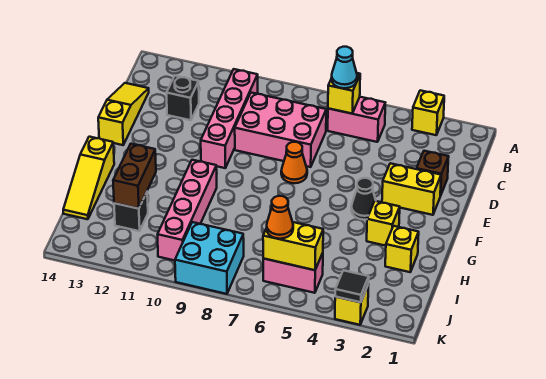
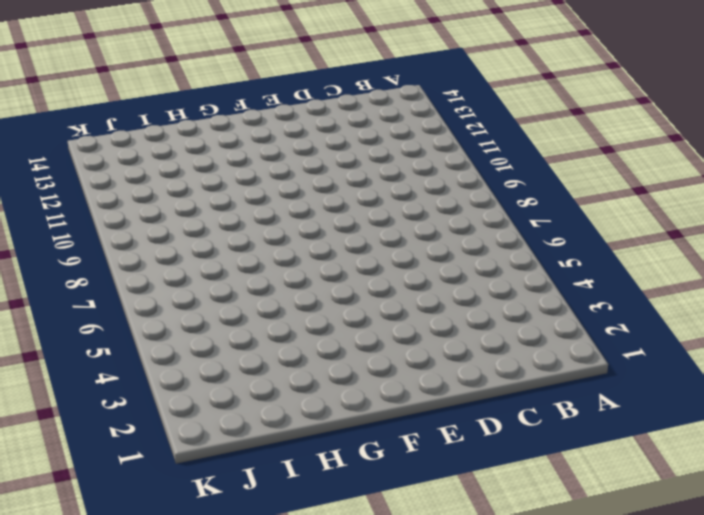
none -> yellow brick A3 level 1
none -> pink brick B5:B6 level 1
none -> pink brick B10:E10 level 1

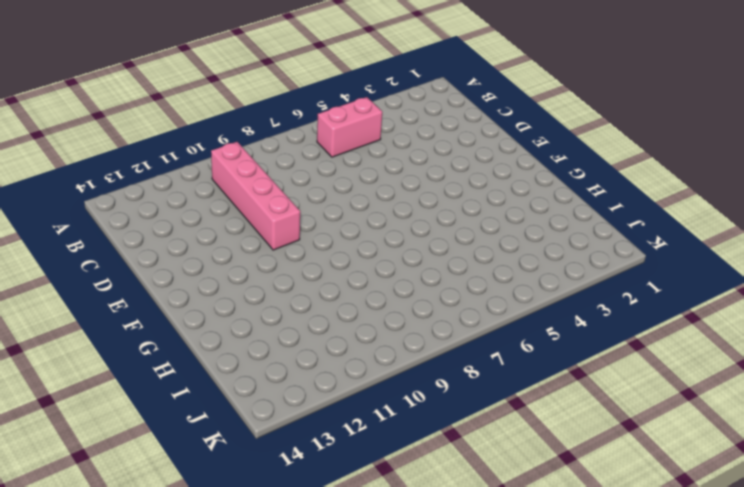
none -> yellow brick A3 level 1
none -> pink brick C7:D9 level 1
none -> black brick C12 level 1

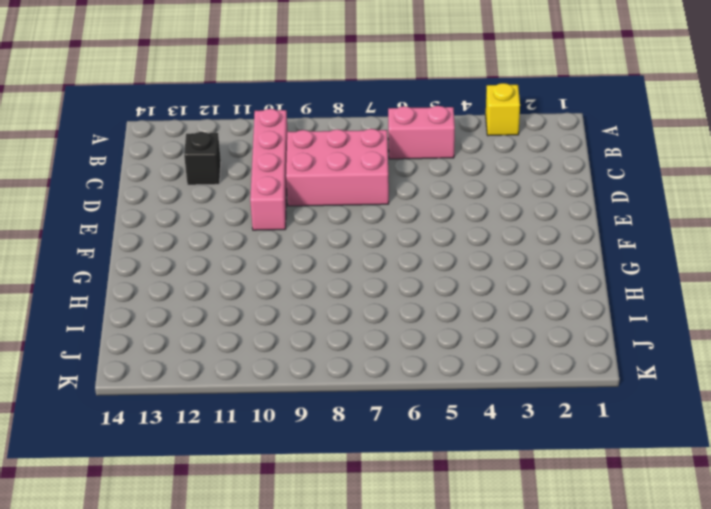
none -> yellow slope C14:E14 level 1 top E
none -> brown brick D2 level 1
none -> yellow brick E2:E3 level 1

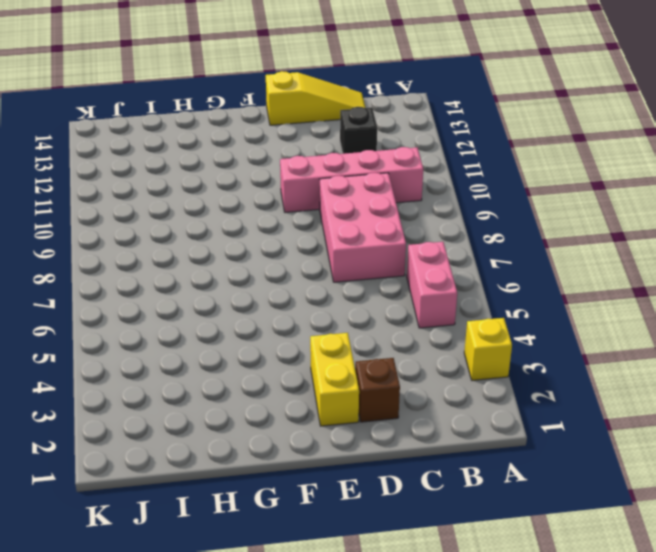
none -> orange cone E7 level 1
none -> black cone F4 level 1
none -> yellow brick G3 level 1

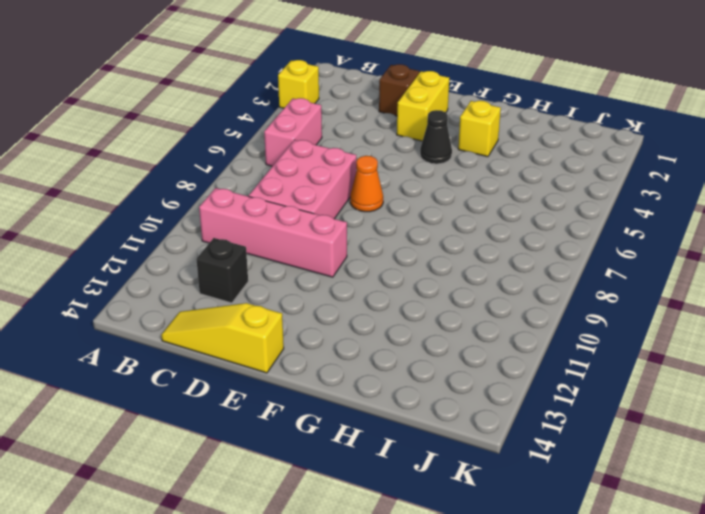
none -> pink brick G10:J10 level 1
none -> yellow slope G14:I14 level 1 top G
none -> yellow brick H2 level 1

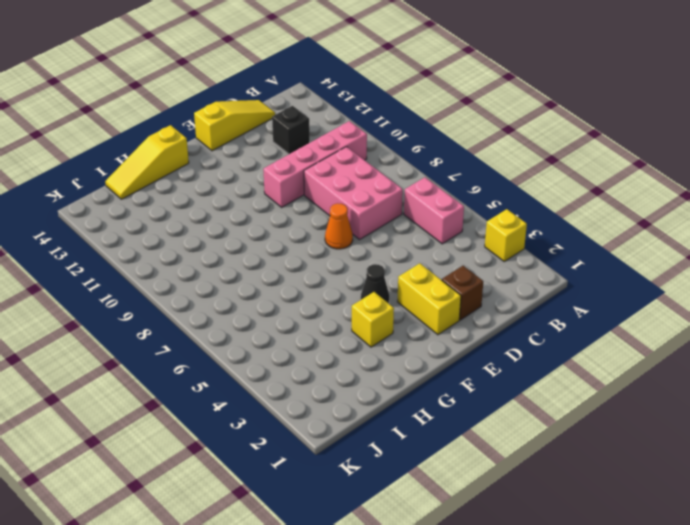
none -> pink brick G10:J10 level 1
none -> yellow brick H2 level 1
none -> black brick I12 level 1

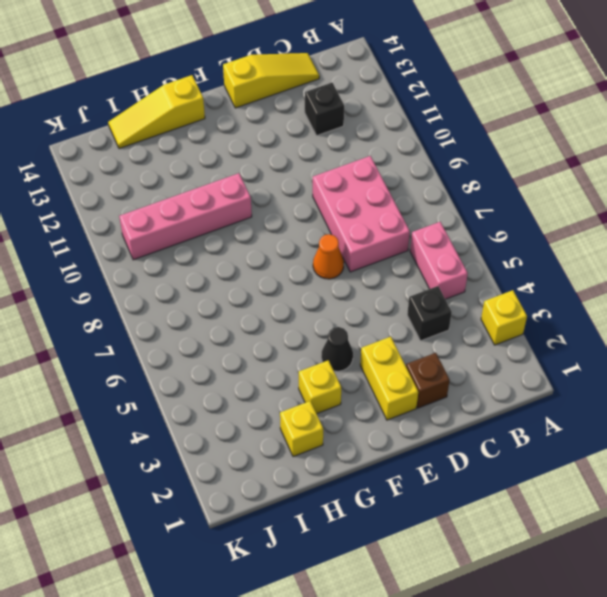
black brick C4 level 1 -> black brick I12 level 1
none -> pink brick B10:E10 level 1
none -> pink brick J5:J6 level 1
none -> cyan brick J8:K9 level 1

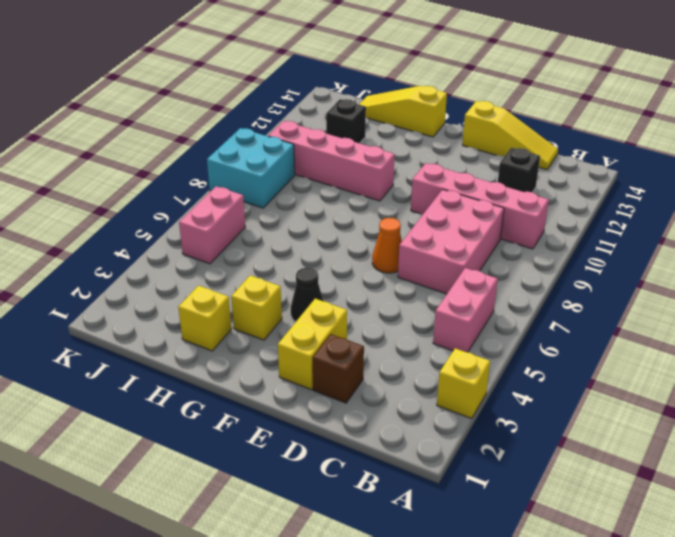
none -> yellow brick K3 level 1
none -> yellow brick B6 level 2
none -> brown brick H12:I12 level 2

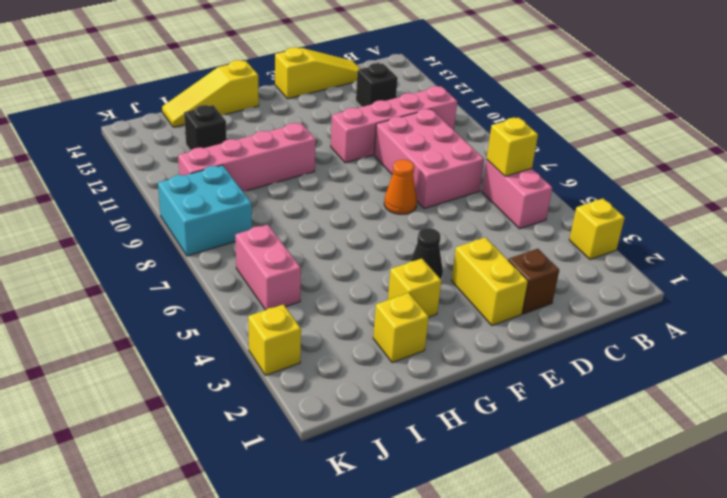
none -> brown brick H12:I12 level 2
none -> yellow brick J5:J6 level 2
none -> black tile K3 level 2

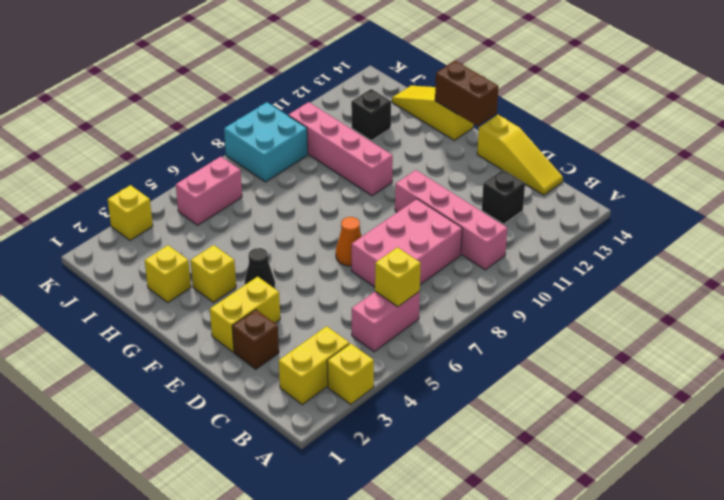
yellow brick B2:B3 level 1 -> yellow brick J5:J6 level 2
brown brick F14:G14 level 2 -> brown brick H12:I12 level 2
none -> black tile K3 level 2
none -> cyan cone B6 level 3
none -> orange cone J6 level 3

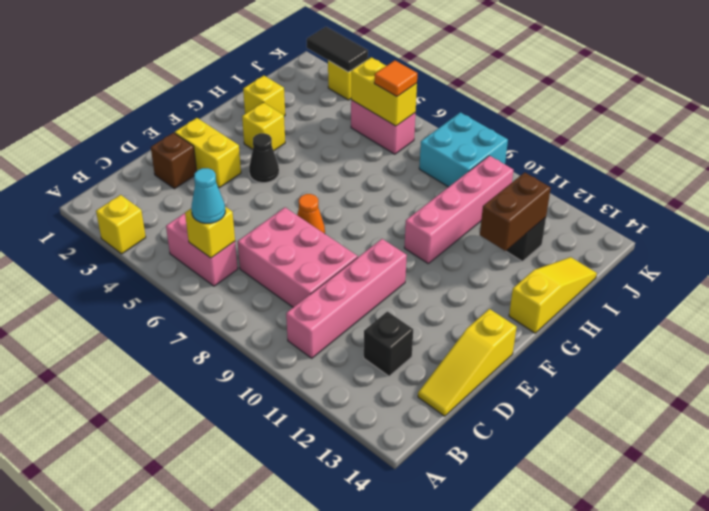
orange tile J6 level 3 -> orange cone J6 level 3
black tile K2:K3 level 2 -> black tile K3 level 2

